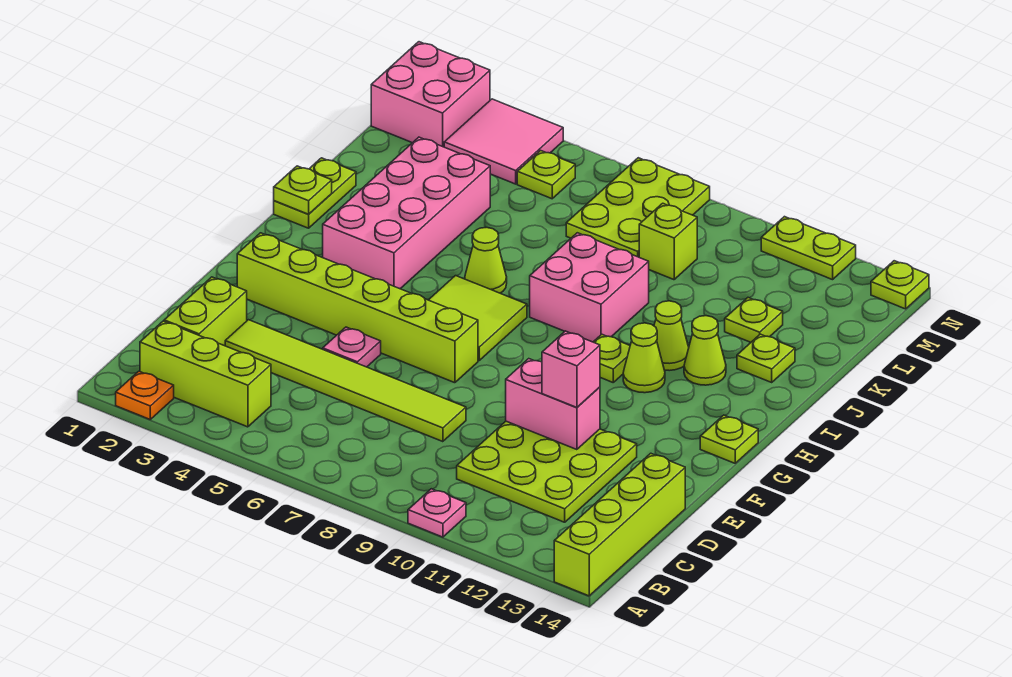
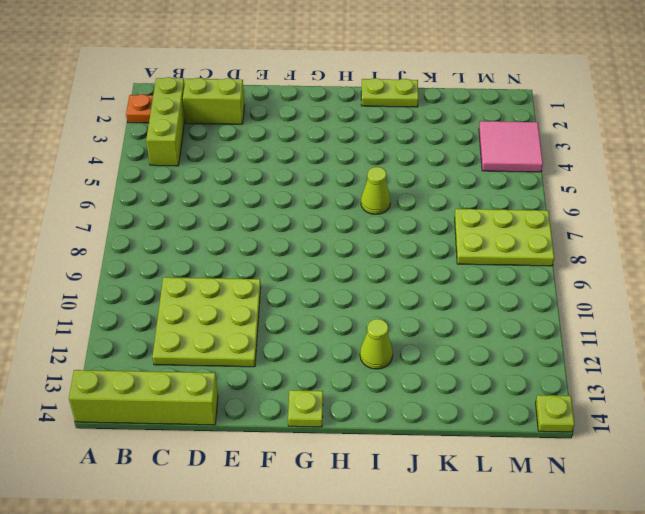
none -> pink plate A10 level 1
none -> lime tile D3:D8 level 1
none -> pink plate E5 level 1
none -> lime brick F2:F7 level 1

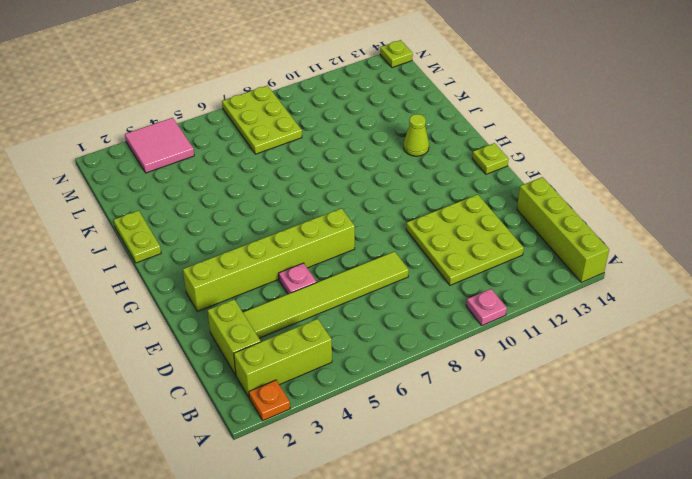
none -> lime tile G6:H7 level 1
none -> pink brick H3:K4 level 1
none -> lime plate H10 level 1
none -> lime cone H11 level 1

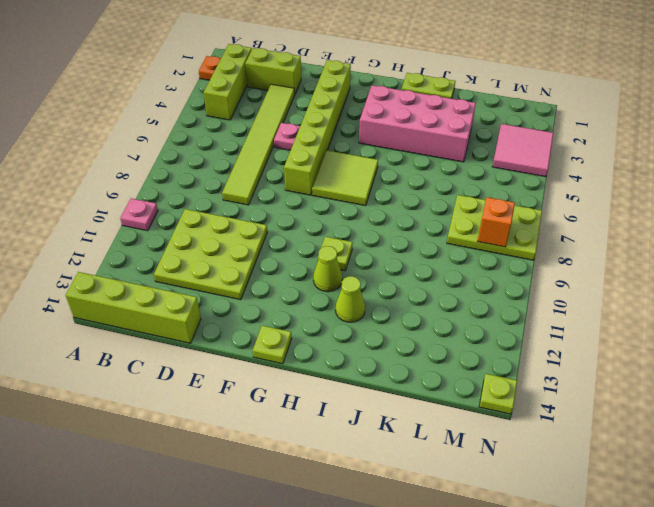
orange brick M8 level 2 -> none
none -> lime cone I6 level 1
none -> pink brick I8:J9 level 1
none -> lime cone I11 level 1
none -> lime plate J13 level 1

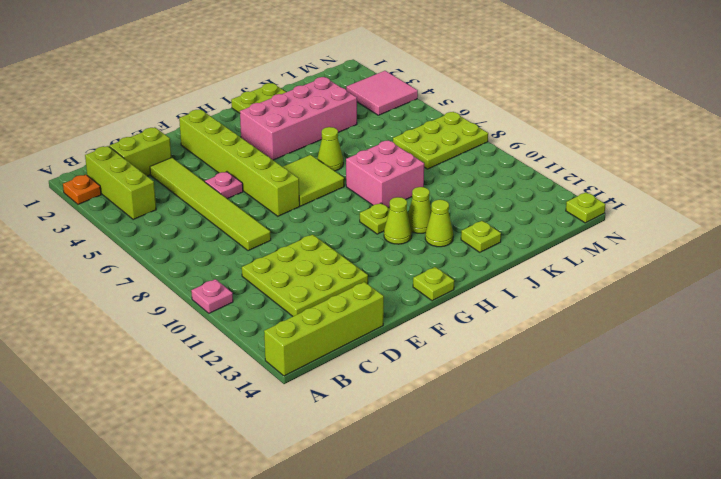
none -> lime plate K12 level 1
none -> lime brick L9 level 1
none -> pink brick M1:N2 level 1
none -> lime plate M5 level 1

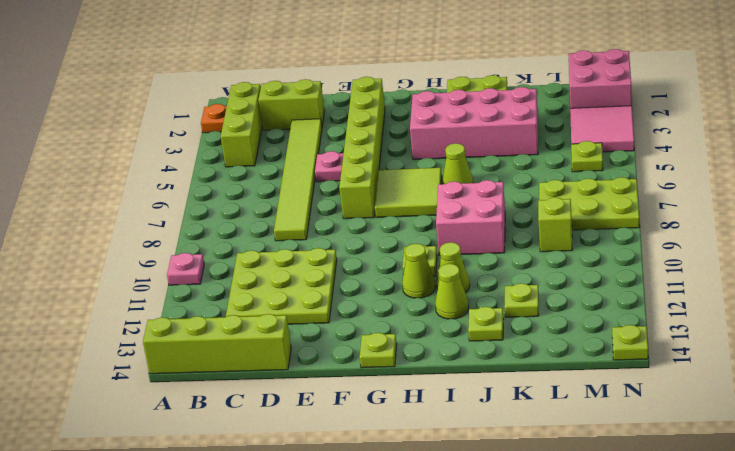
none -> lime plate N11:N12 level 1
none -> pink brick E10:E11 level 2
none -> lime plate I1 level 2
none -> pink brick E11 level 3

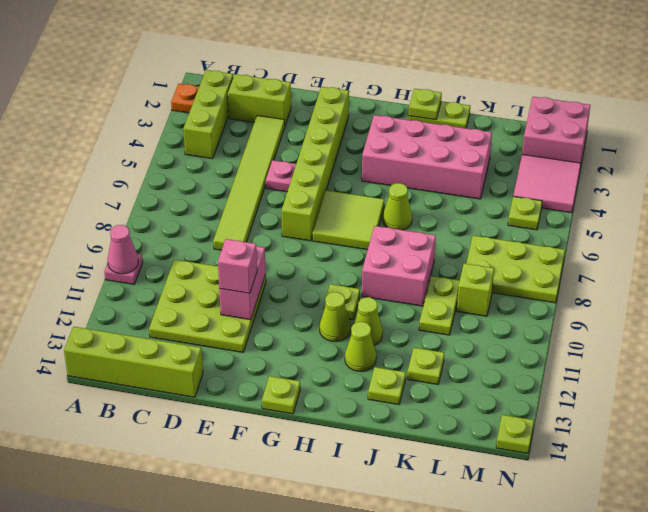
pink cone A10 level 2 -> none
lime plate K9:K10 level 1 -> lime plate N11:N12 level 1

